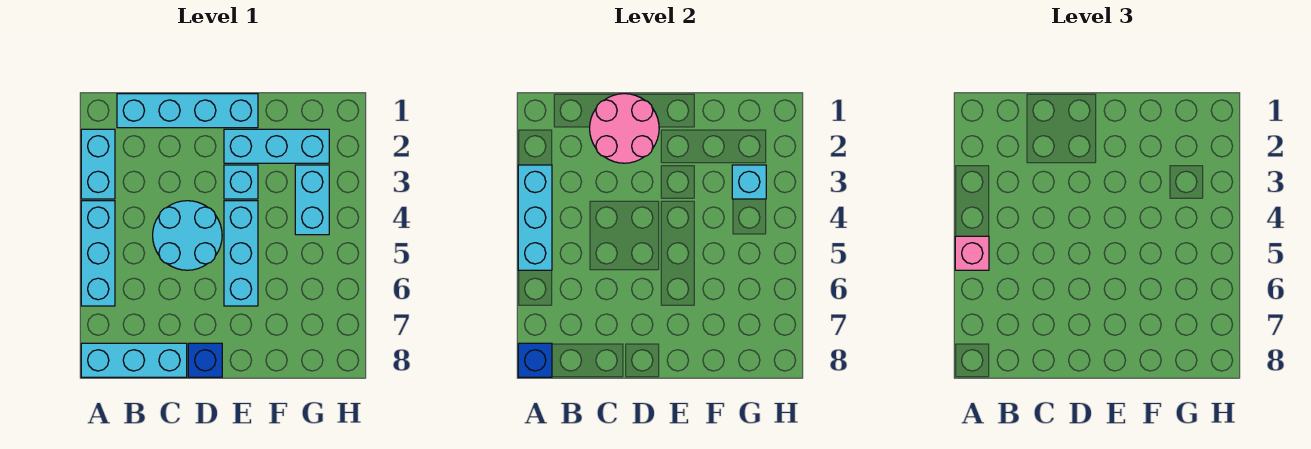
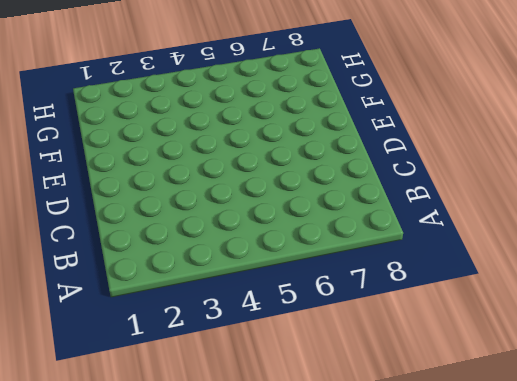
none -> cyan brick A2:A3 level 1
none -> cyan brick A4:A6 level 1
none -> cyan brick A8:C8 level 1

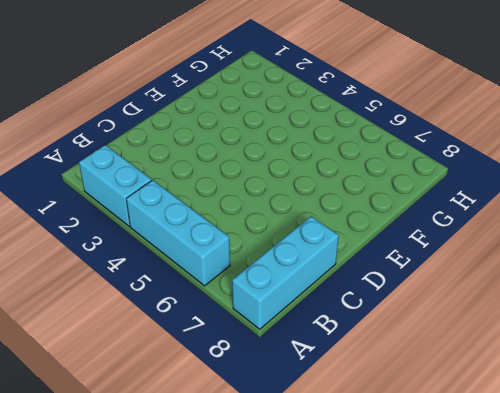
none -> cyan brick B1:E1 level 1
none -> cyan round brick C4:D5 level 1
none -> blue brick D8 level 1

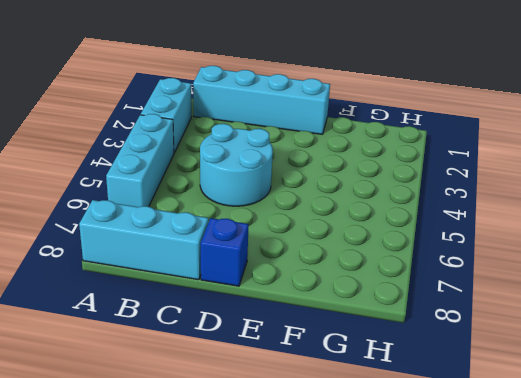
none -> cyan brick E2:G2 level 1
none -> cyan brick E3 level 1
none -> cyan brick E4:E6 level 1

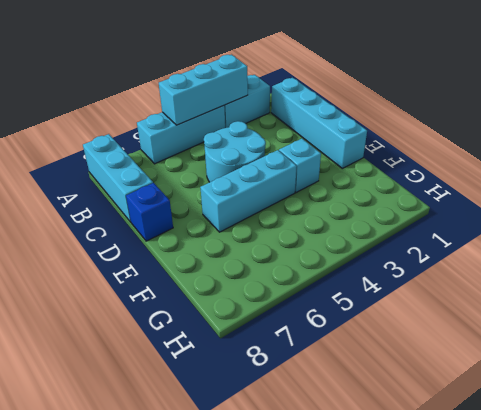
none -> cyan brick E2:G2 level 1
none -> cyan brick G3:G4 level 1
none -> blue brick A8 level 2

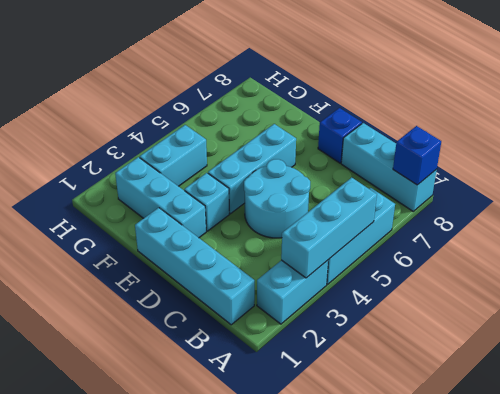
none -> pink round brick C1:D2 level 2
none -> cyan brick G3 level 2
none -> pink brick A5 level 3

